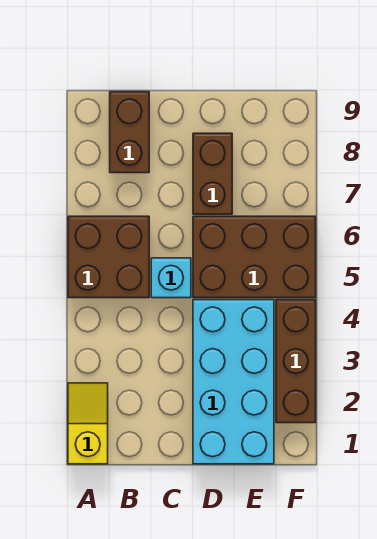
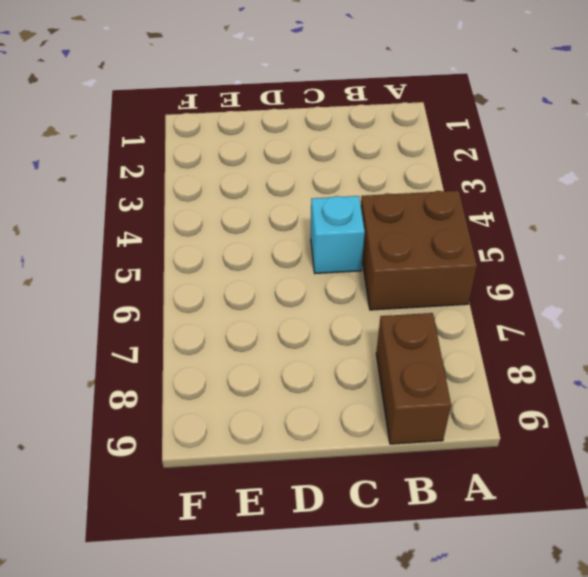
none -> yellow slope A1:A2 level 1 top 1
none -> cyan brick D1:E4 level 1

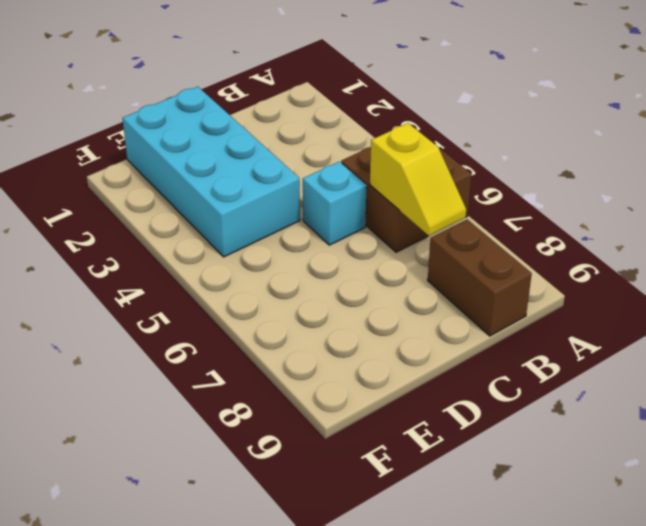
yellow slope B6:B7 level 2 top 6 -> yellow slope A1:A2 level 1 top 1
none -> brown brick D5:F6 level 1
none -> brown brick D7:D8 level 1

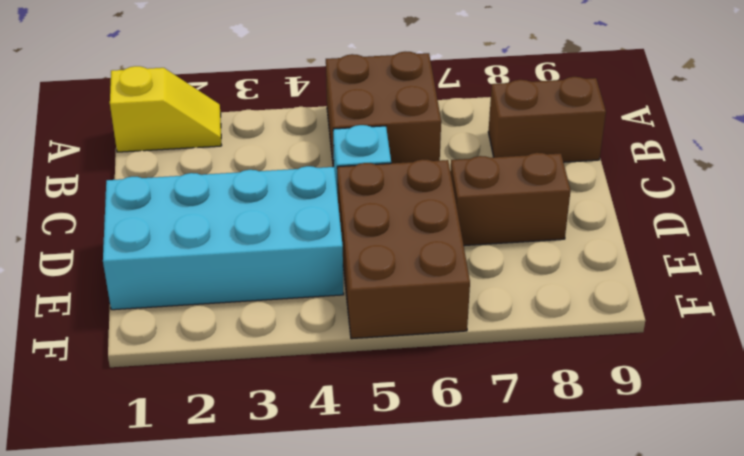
none -> brown brick F2:F4 level 1

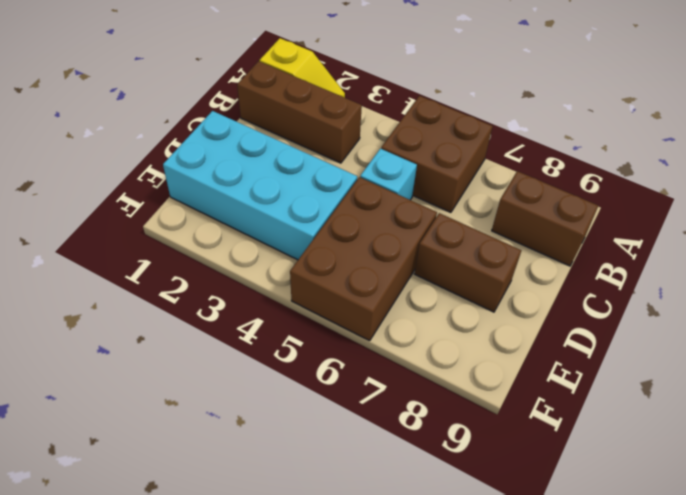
brown brick B1:B3 level 1 -> brown brick F2:F4 level 1

